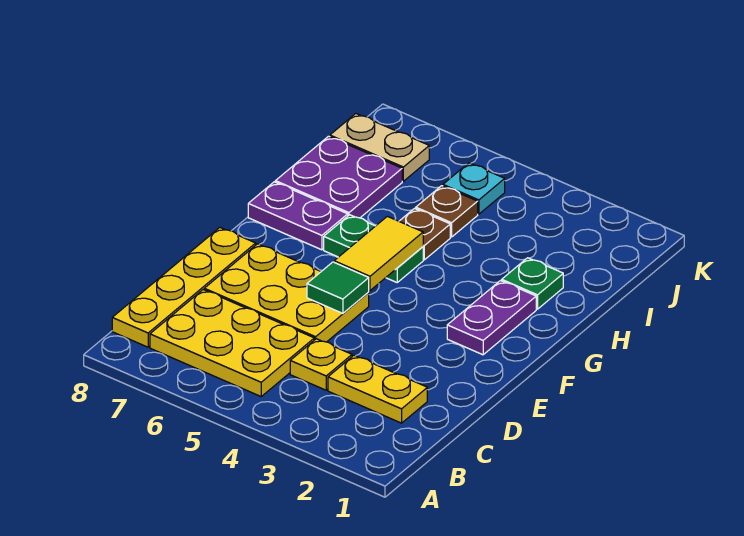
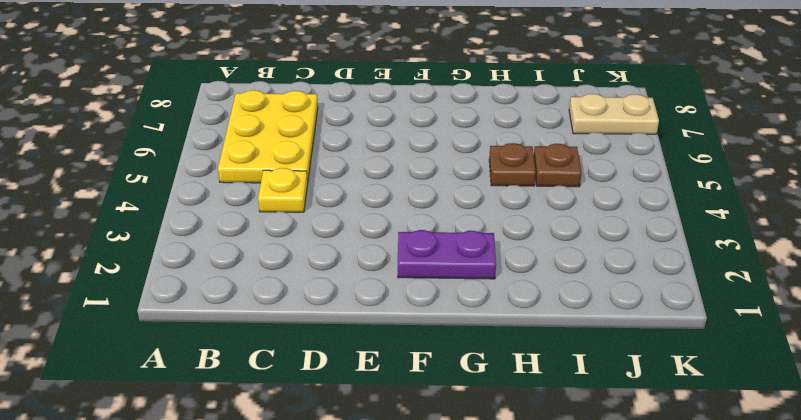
tan plate J7:K7 level 1 -> tan plate J7:J8 level 1
none -> yellow plate B8:E8 level 1
none -> yellow plate C2:C3 level 1
none -> yellow plate D5:E7 level 1

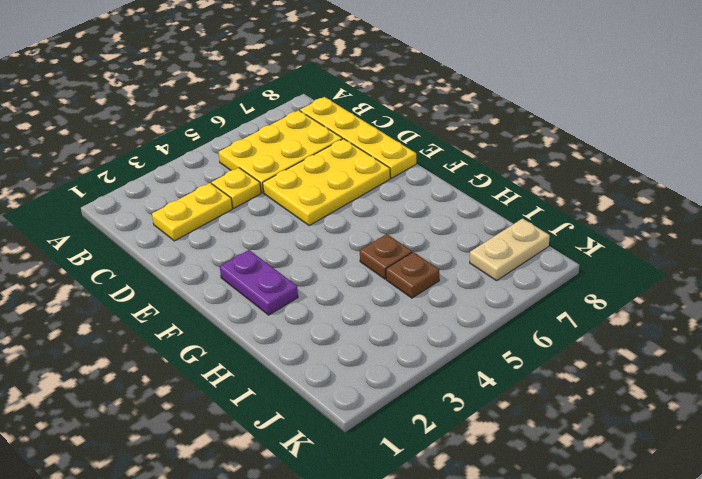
none -> green plate G5:G6 level 1
none -> purple plate G7:G8 level 1
none -> green plate H2 level 1

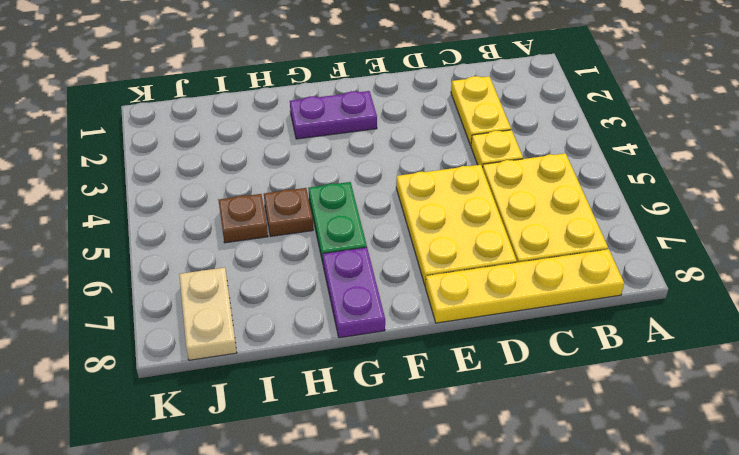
none -> green plate H2 level 1
none -> purple plate H7:I8 level 1
none -> cyan plate J5 level 1

